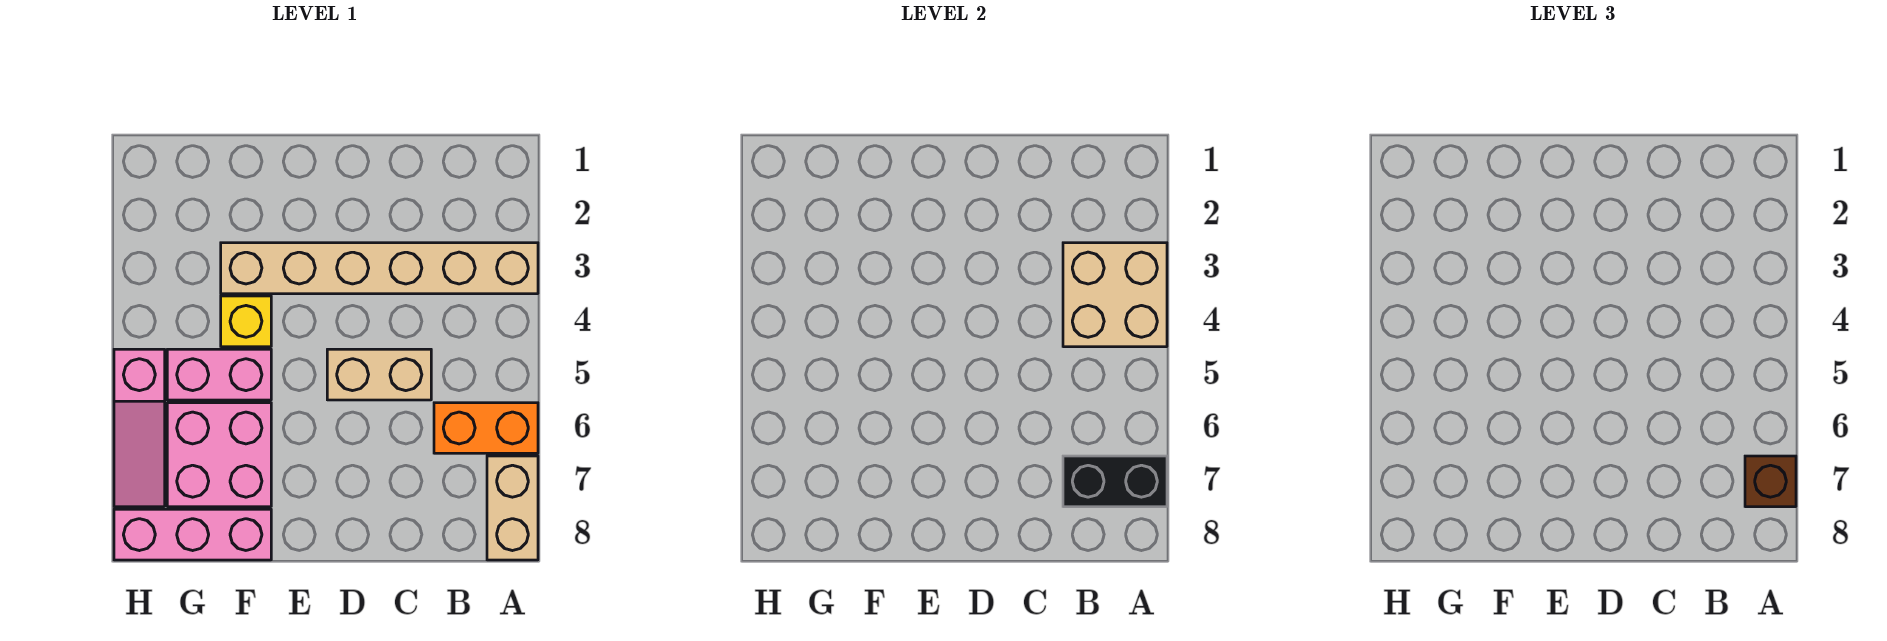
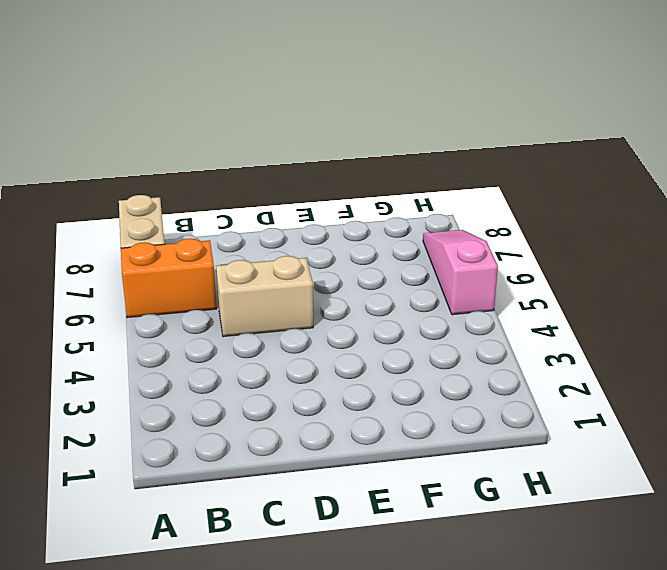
none -> tan brick A3:F3 level 1
none -> yellow brick F4 level 1
none -> pink brick F5:G5 level 1

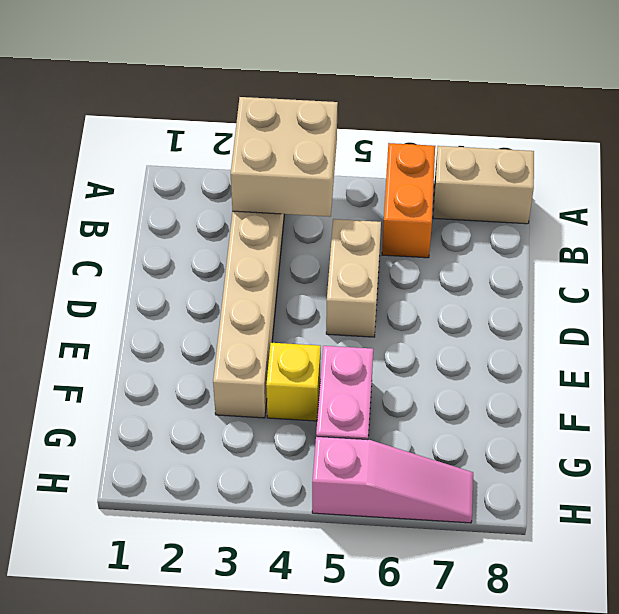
none -> pink brick F6:G7 level 1
none -> pink brick F8:H8 level 1
none -> black brick A7:B7 level 2

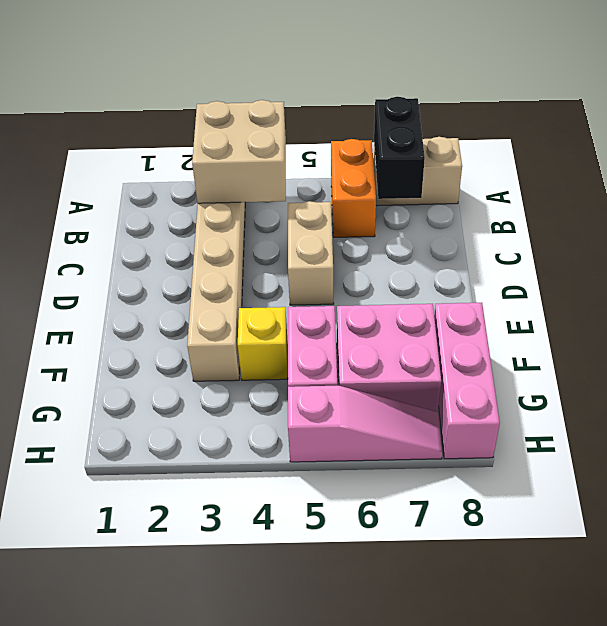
none -> brown brick A7 level 3

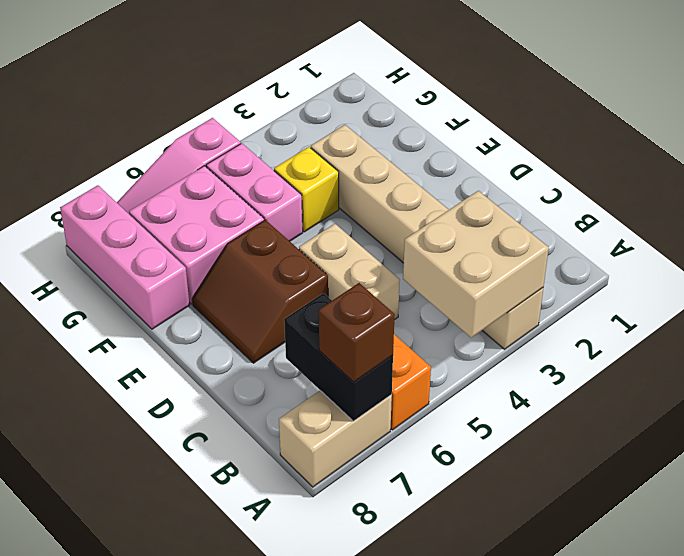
brown slope D6:E7 level 1 top 6 -> none

